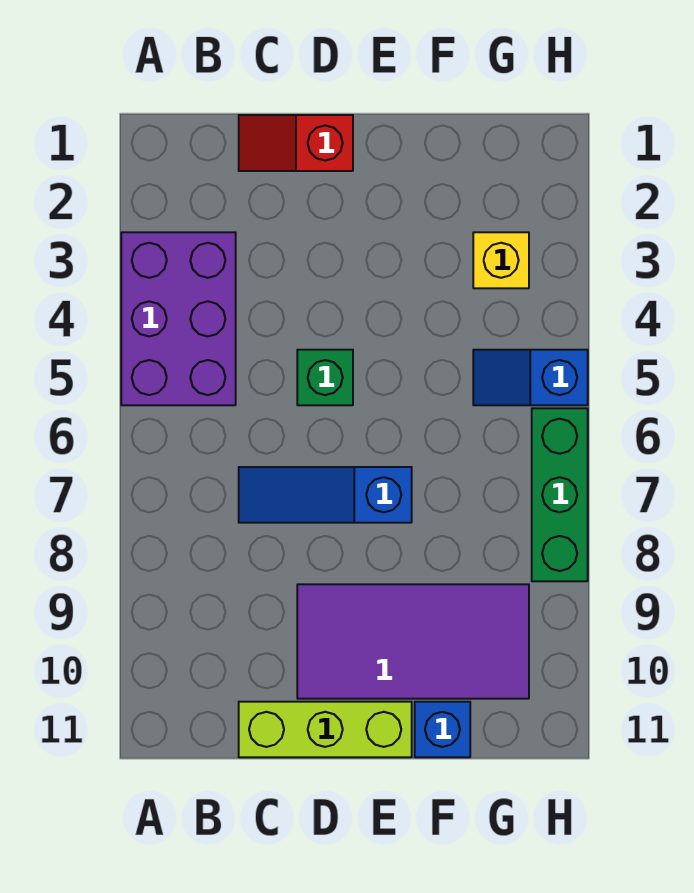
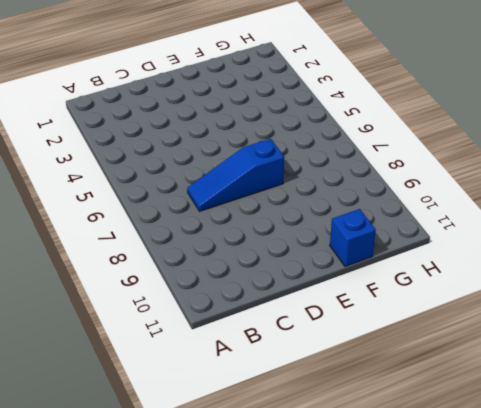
none -> purple brick A3:B5 level 1
none -> red slope C1:D1 level 1 top D

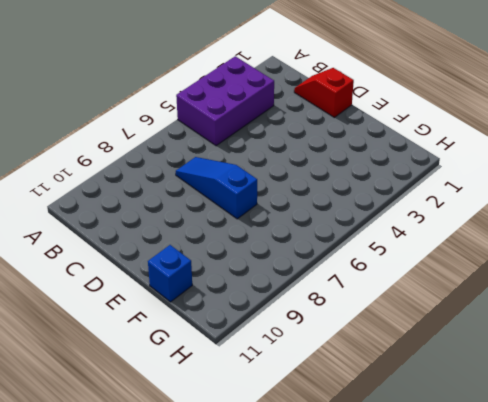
none -> lime brick C11:E11 level 1
none -> green brick D5 level 1

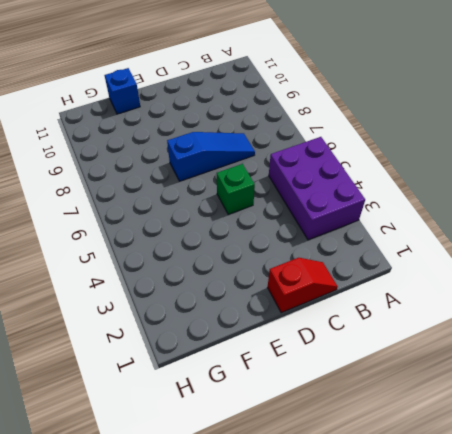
none -> lime brick C11:E11 level 1
none -> purple tile D9:G10 level 1

